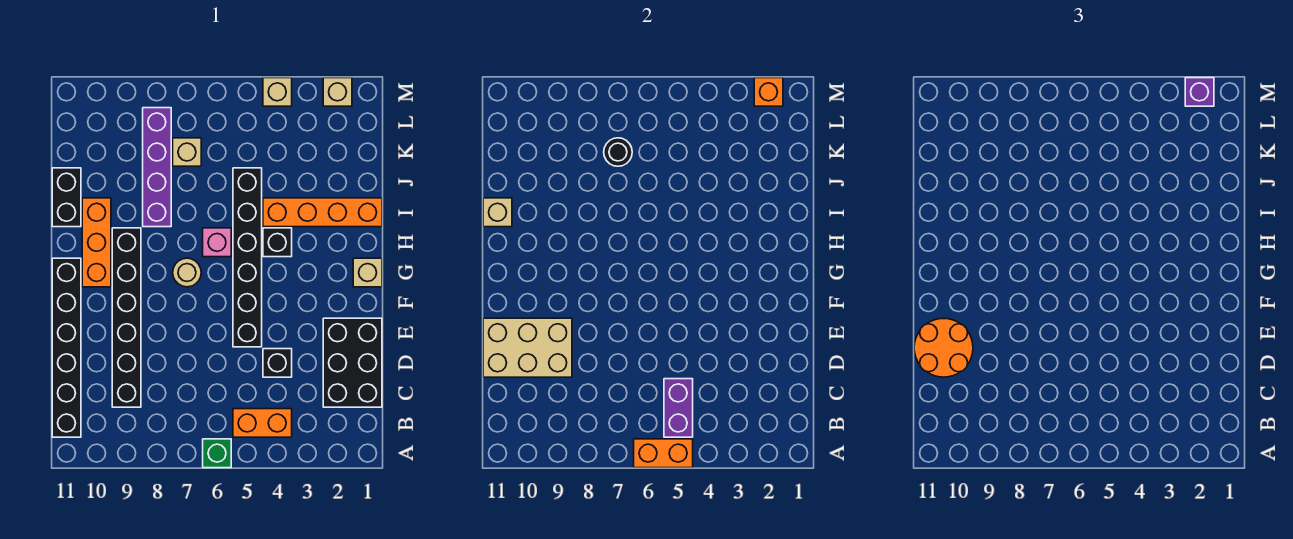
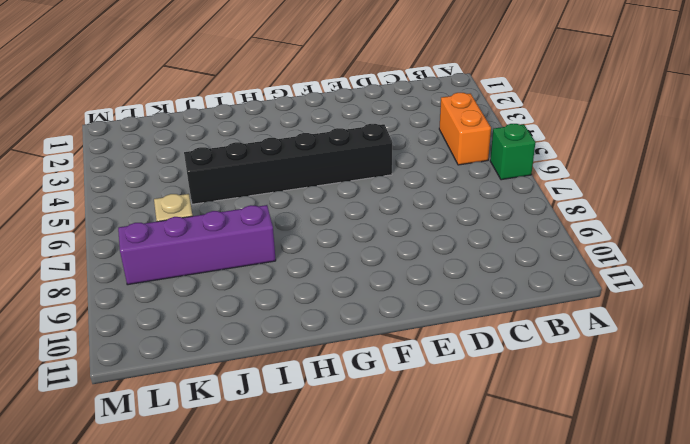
none -> black brick B11:G11 level 1
none -> black brick C1:E2 level 1
none -> black brick C9:H9 level 1

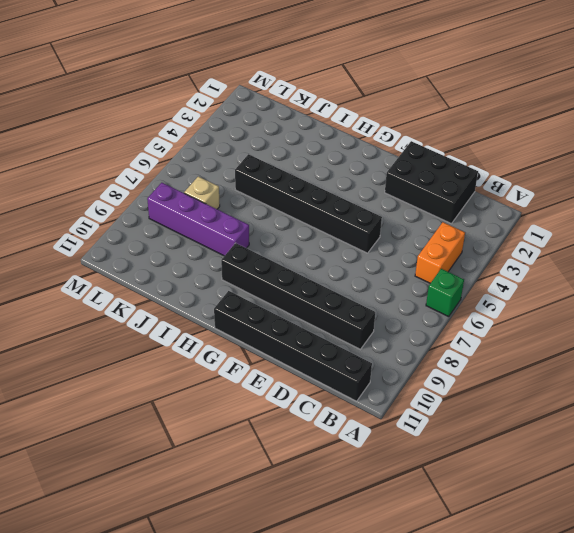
none -> black brick D4 level 1
none -> tan brick G1 level 1
none -> tan round brick G7 level 1

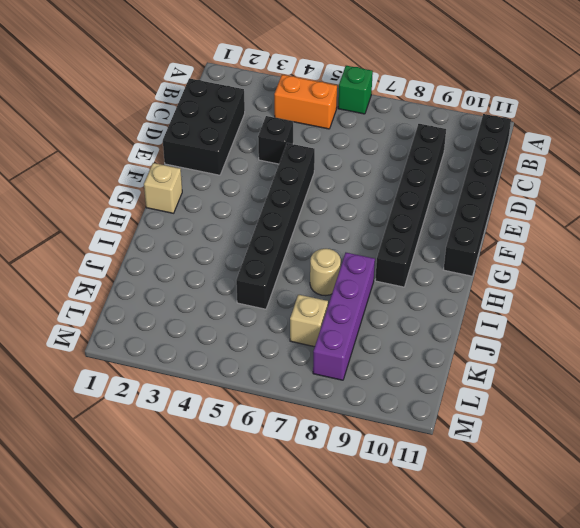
tan round brick I7 level 1 -> tan round brick G7 level 1
none -> orange brick G10:I10 level 1
none -> black brick H4 level 1
none -> pink brick H6 level 1

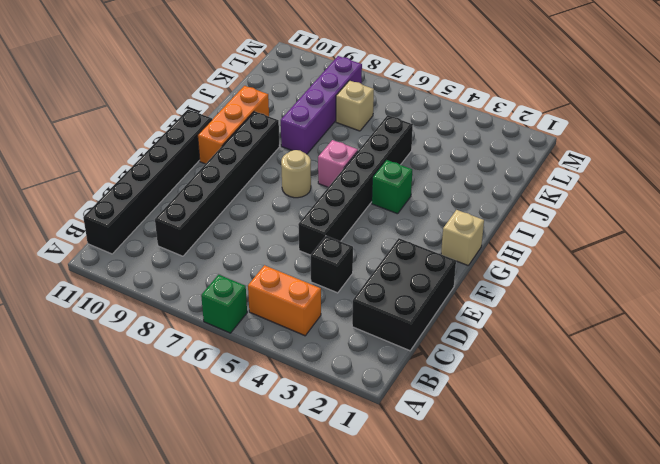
green brick H4 level 1 -> black brick H4 level 1
none -> orange brick I1:I4 level 1
none -> black brick I11:J11 level 1
none -> tan brick M2 level 1

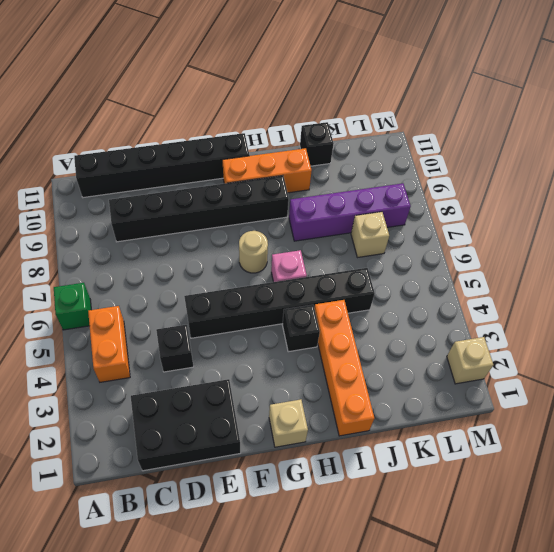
black brick J11 level 1 -> black brick I11:J11 level 1
none -> tan brick M4 level 1
none -> orange brick A5:A6 level 2
none -> purple brick B5:C5 level 2

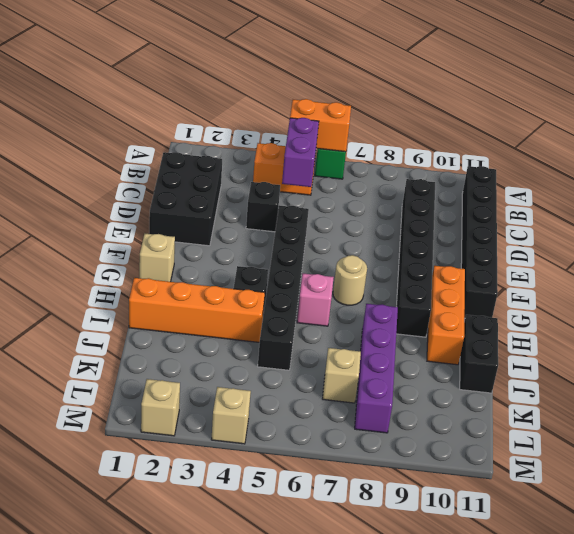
none -> tan brick D9:E11 level 2
none -> tan brick I11 level 2
none -> black round brick K7 level 2

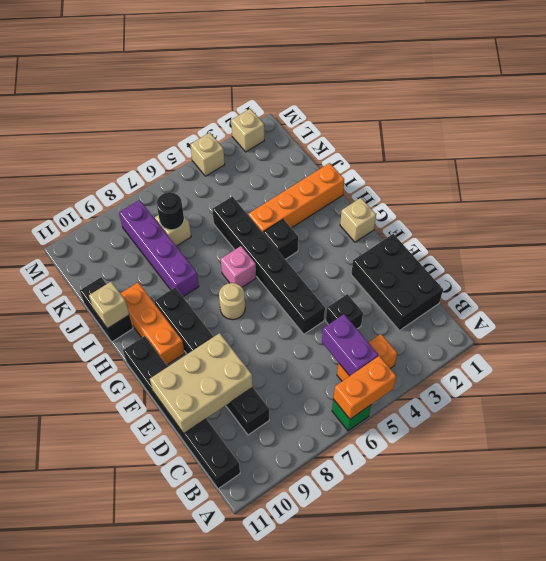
none -> orange brick M2 level 2
none -> orange round brick D10:E11 level 3
none -> purple brick M2 level 3

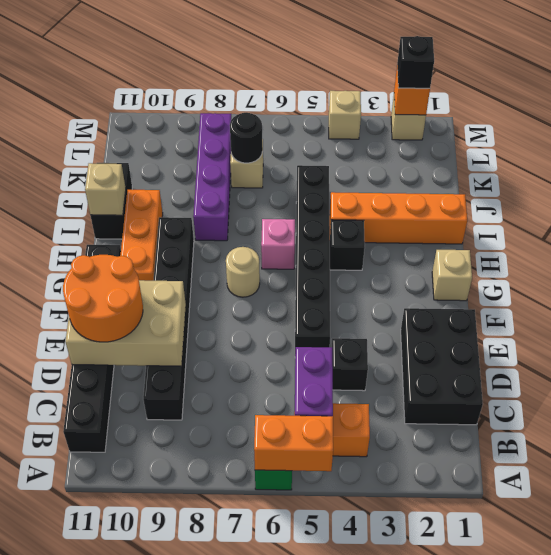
black brick M2 level 3 -> purple brick M2 level 3

